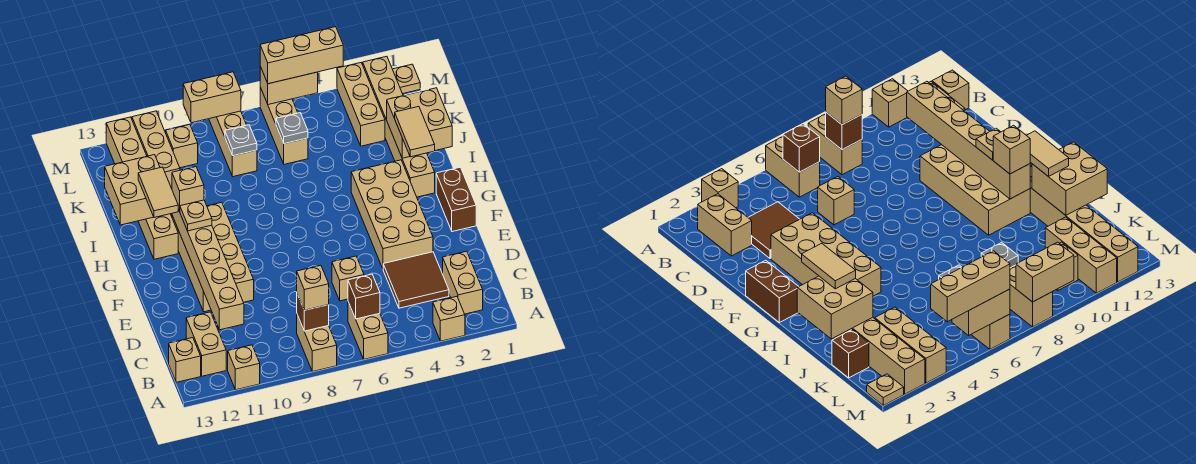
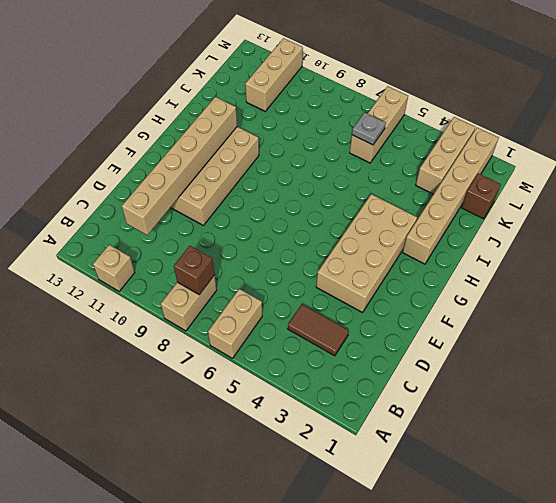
brown tile C3:C4 level 1 -> brown tile C3:D4 level 1
none -> tan brick A3 level 1
none -> tan brick B2:C2 level 1
none -> tan brick B12:C12 level 1
none -> tan brick B13 level 1

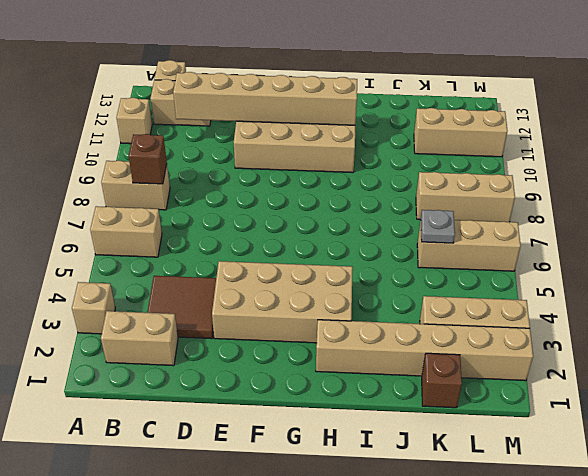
none -> tan brick D6 level 1
none -> brown brick F1:G1 level 1
none -> tan brick H12:M12 level 1
none -> tan brick L10 level 1

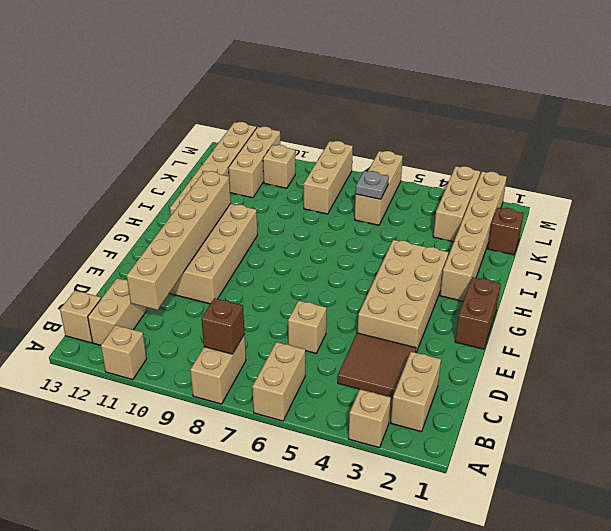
none -> tan plate M1 level 1
none -> brown brick B6 level 2
none -> tan brick I1:J2 level 2
none -> tan brick I12:J13 level 2

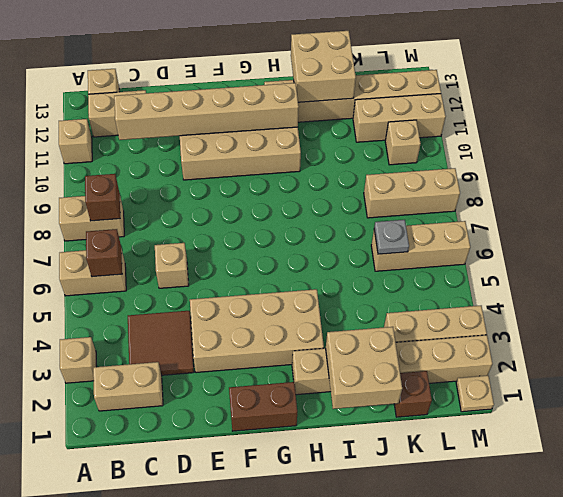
none -> grey plate K8 level 2
none -> tan brick M5:M6 level 2
none -> tan brick M8:M9 level 2
none -> tan brick B8 level 3

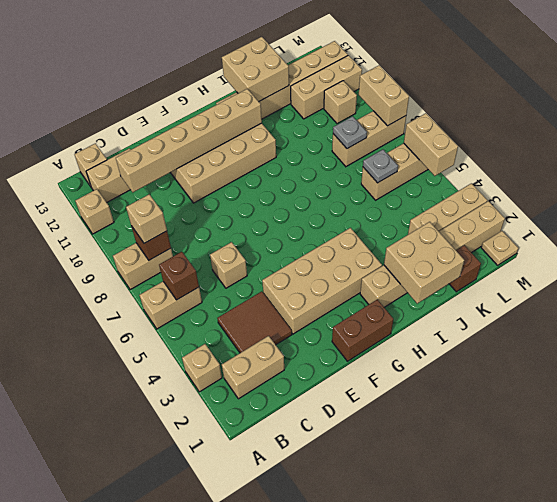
none -> tan plate G11 level 3
none -> tan tile H2:I2 level 3
none -> tan brick H11 level 3
none -> tan tile H12:I12 level 3

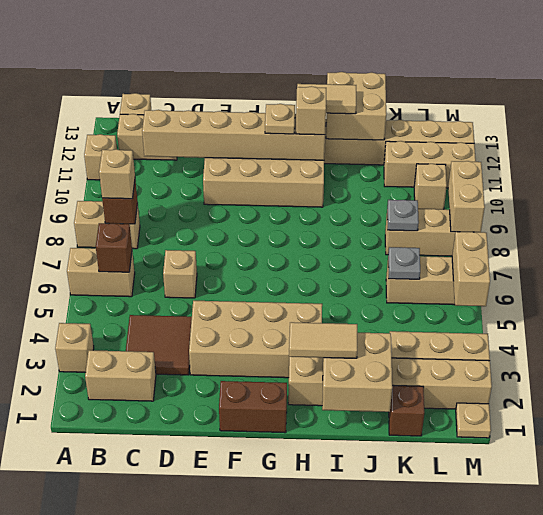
none -> tan brick M4:M6 level 3

